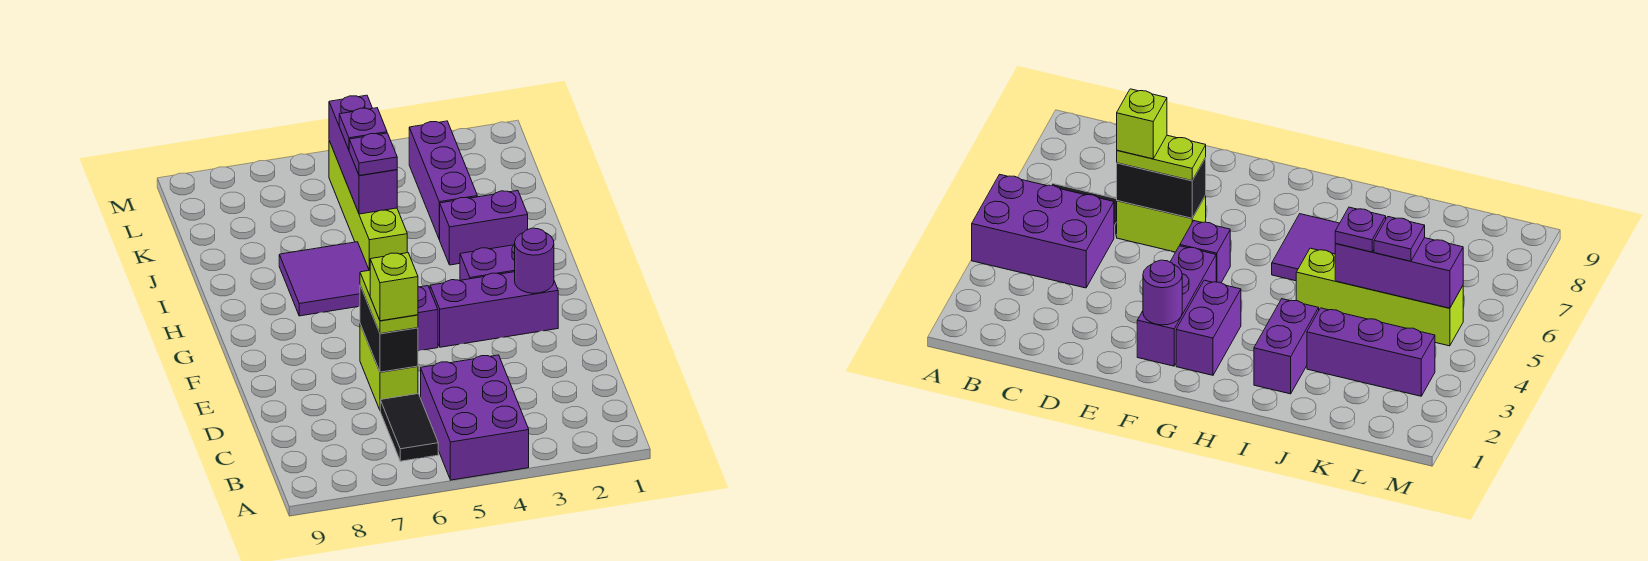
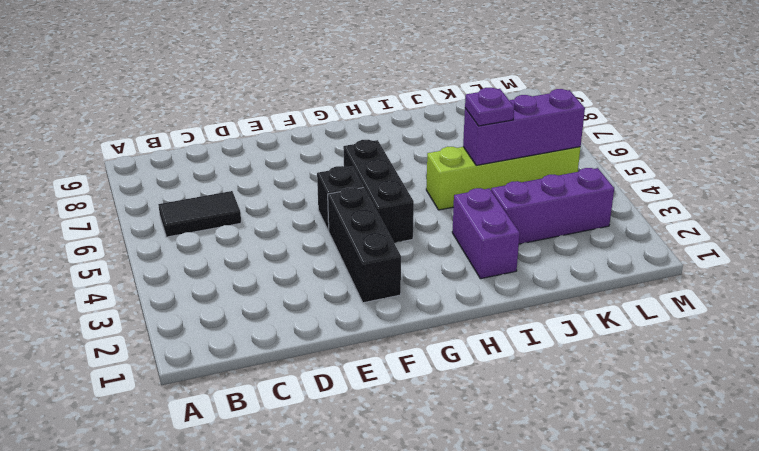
black brick F2:F4 level 1 -> purple brick F2:F4 level 1
black brick F5 level 1 -> purple brick F5 level 1
black brick G4:G6 level 1 -> none
none -> purple brick A4:C5 level 1
none -> lime brick D6:E6 level 1
none -> purple brick G2:G3 level 1

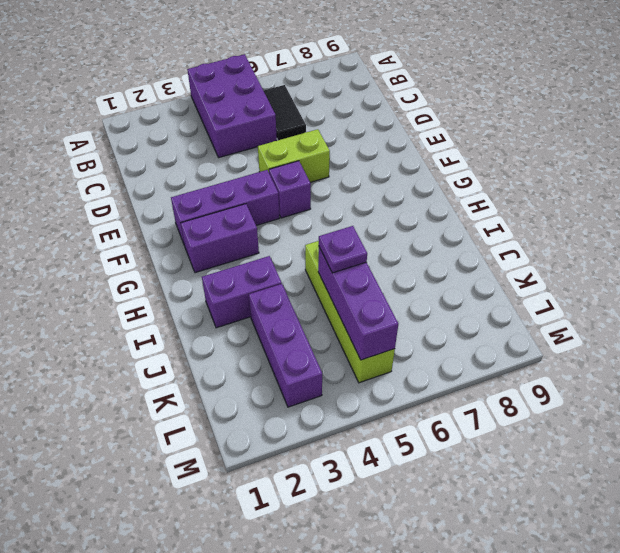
lime brick E5:E6 level 1 -> lime brick D6:E6 level 1
none -> purple tile H6:I7 level 1
none -> black brick D6:E6 level 2
none -> purple round brick F2 level 2

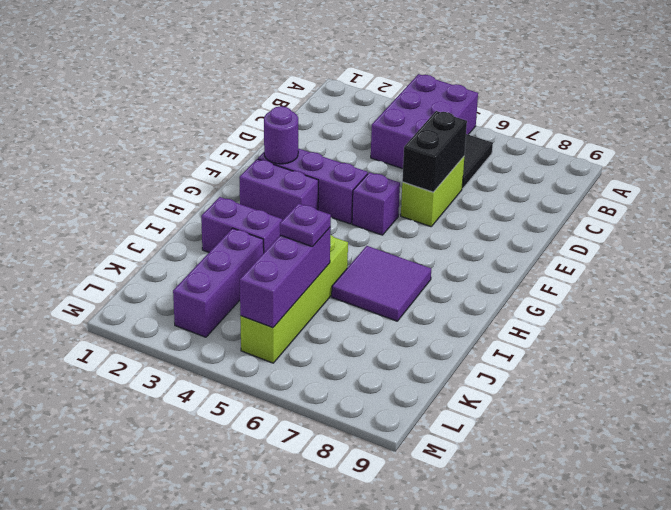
none -> lime plate D6:E6 level 3
none -> purple plate K5 level 3
none -> lime brick D6 level 4

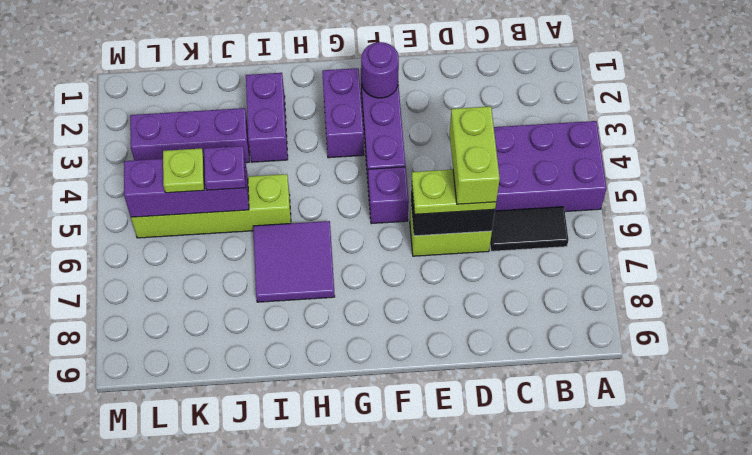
lime brick D5:D6 level 4 -> lime brick D6 level 4
lime plate K5 level 3 -> purple plate K5 level 3

